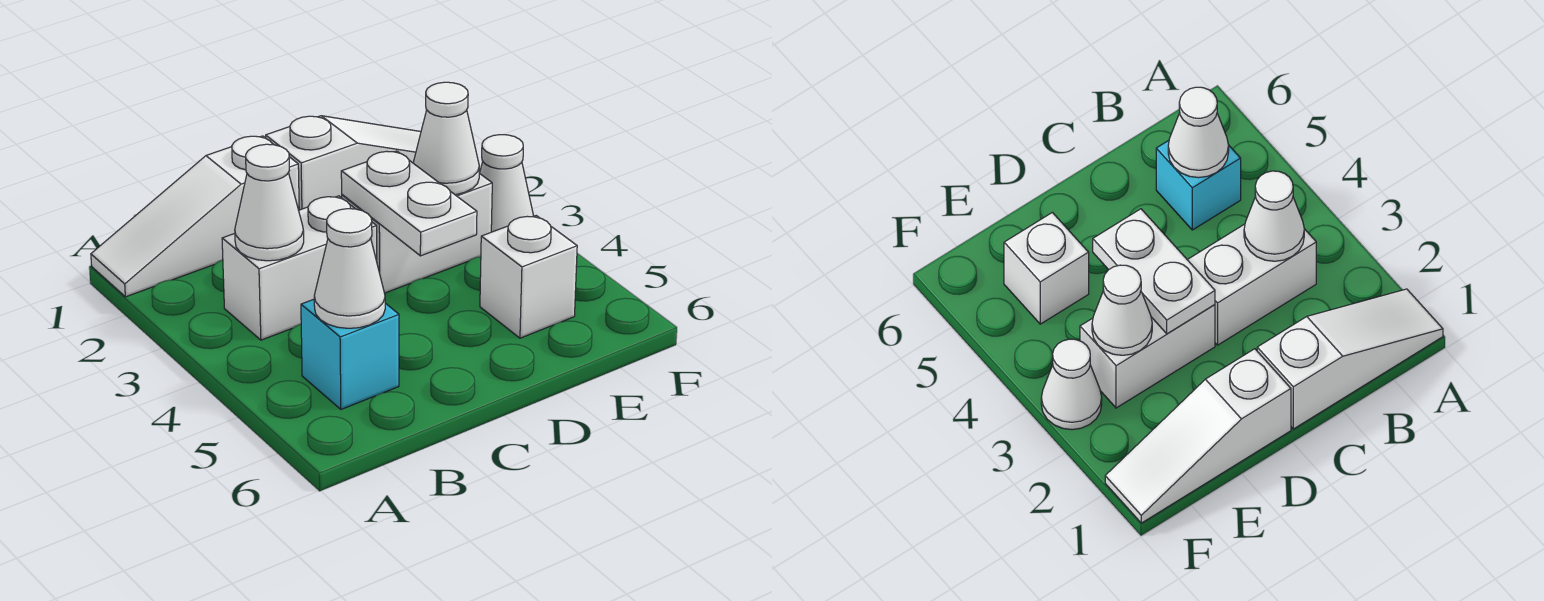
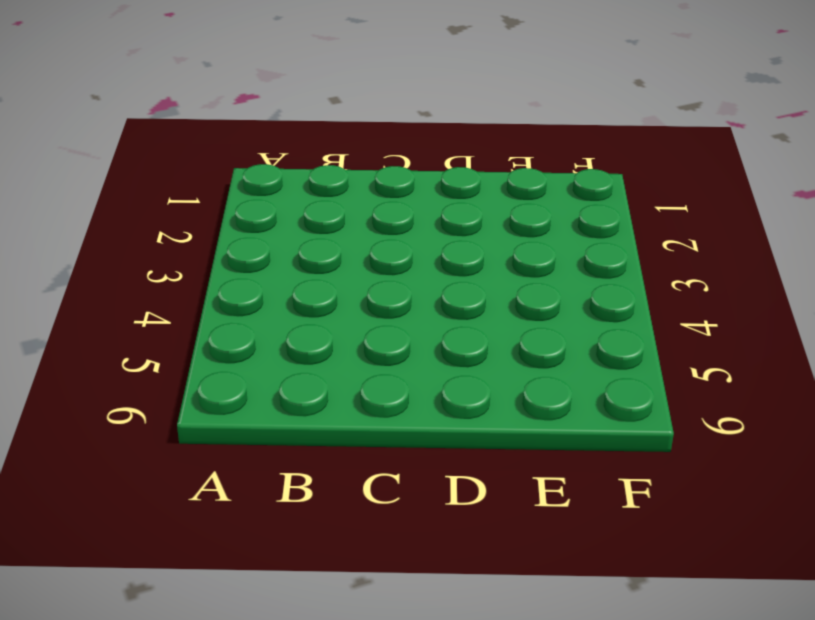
none -> white slope A1:C1 level 1 top C
none -> white brick B3:C3 level 1

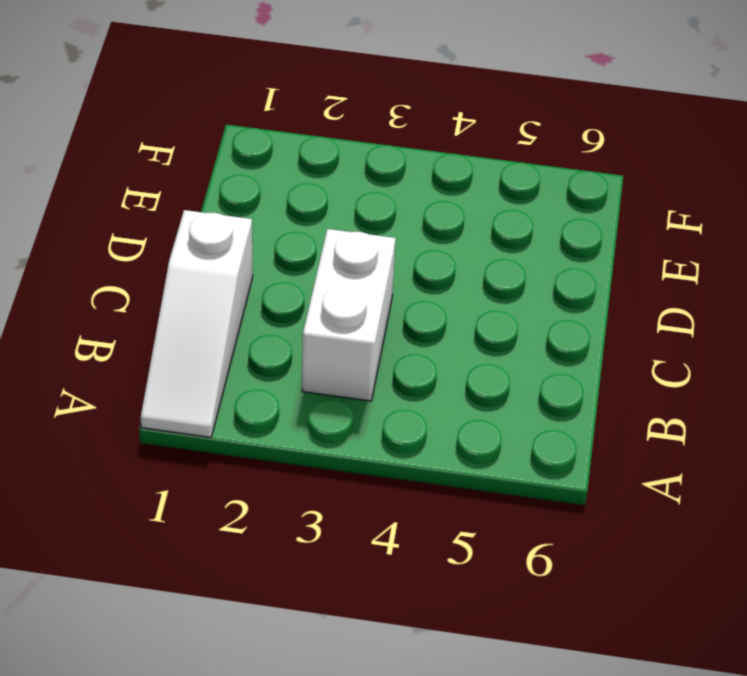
none -> cyan brick B5 level 1
none -> white slope D1:F1 level 1 top D

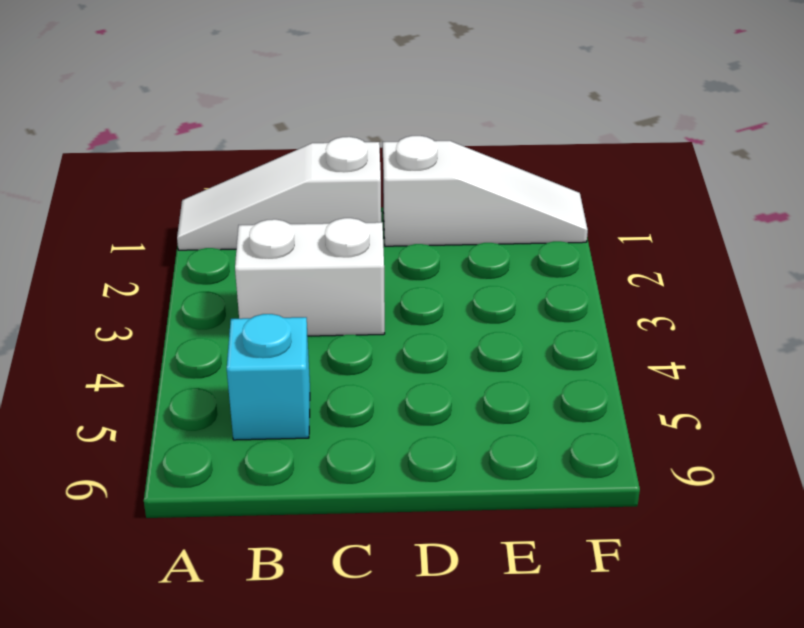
none -> white brick D3:E3 level 1
none -> white brick E5 level 1

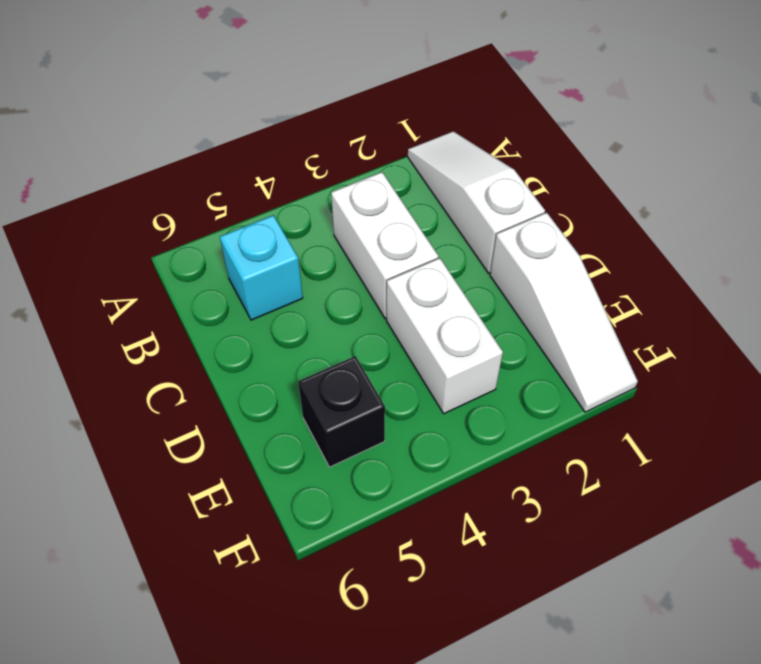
black brick E5 level 1 -> white brick E5 level 1
none -> white cone F3 level 1
none -> white cone B3 level 2

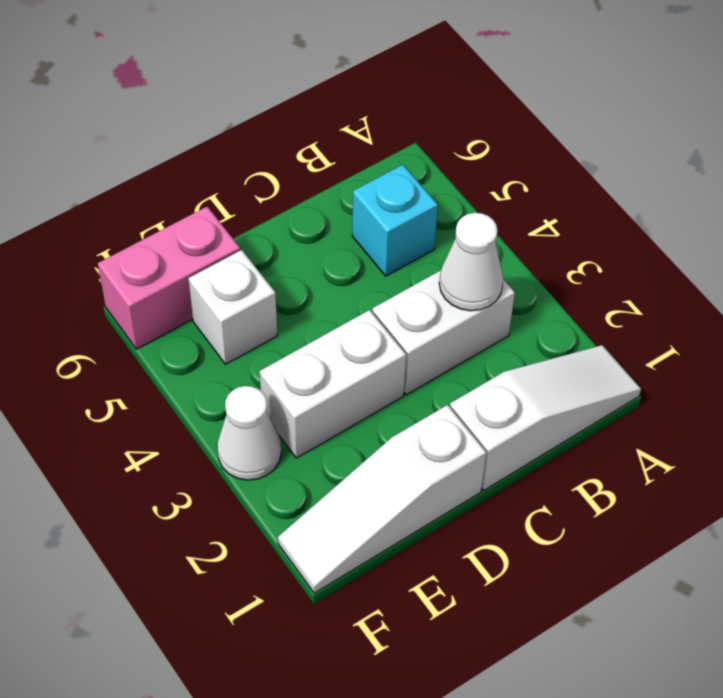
pink brick E6:F6 level 1 -> none
none -> white cone B5 level 2
none -> white plate D3:D4 level 2

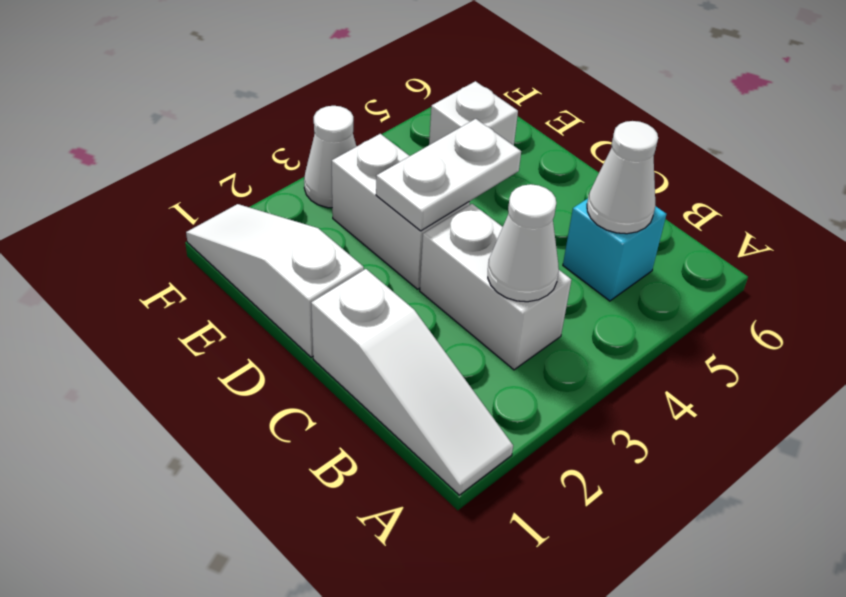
none -> white cone E3 level 2

